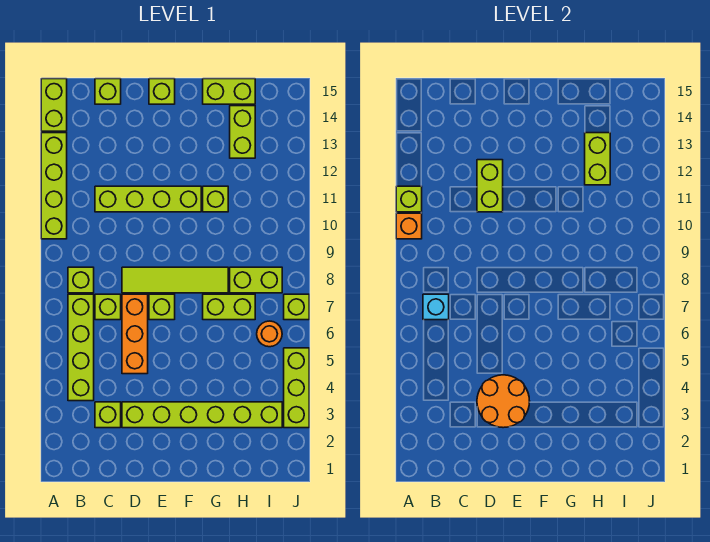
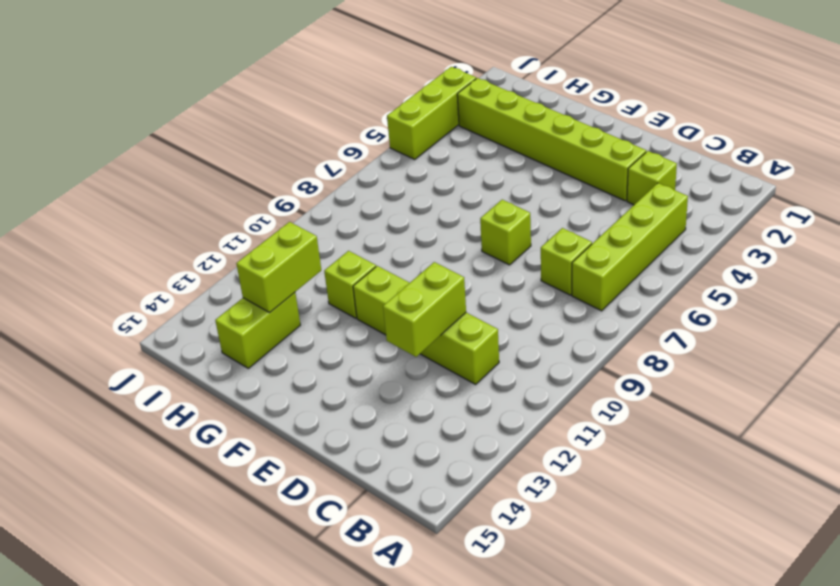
none -> lime brick A10:A13 level 1
none -> lime brick A14:A15 level 1
none -> lime brick B8 level 1

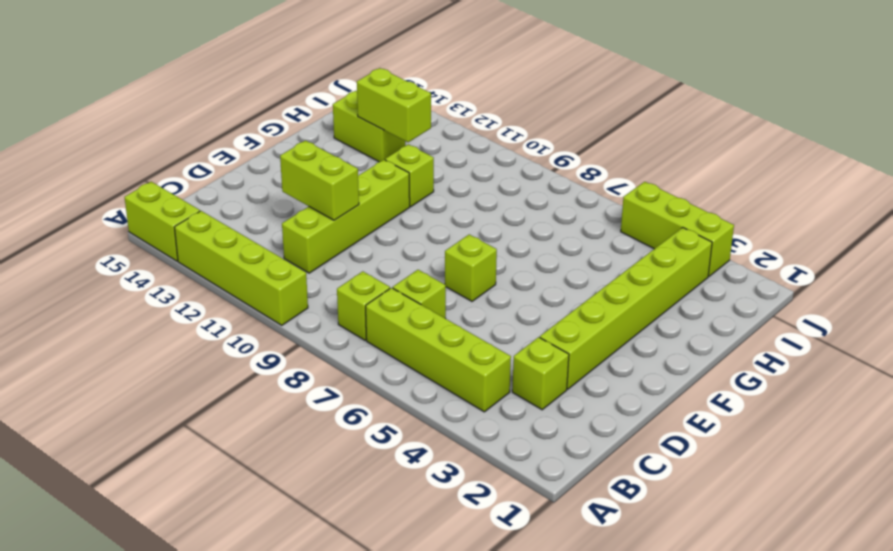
none -> lime brick C15 level 1
none -> orange brick D5:D7 level 1
none -> lime tile D8:G8 level 1

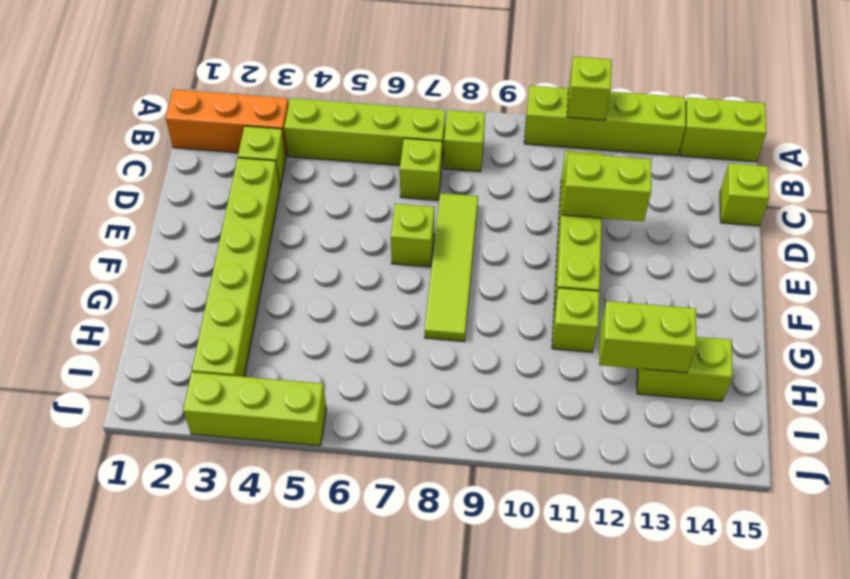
orange brick B1:B3 level 1 -> orange brick D5:D7 level 1
none -> lime brick E15 level 1
none -> lime brick G7:H7 level 1
none -> lime brick G15:H15 level 1

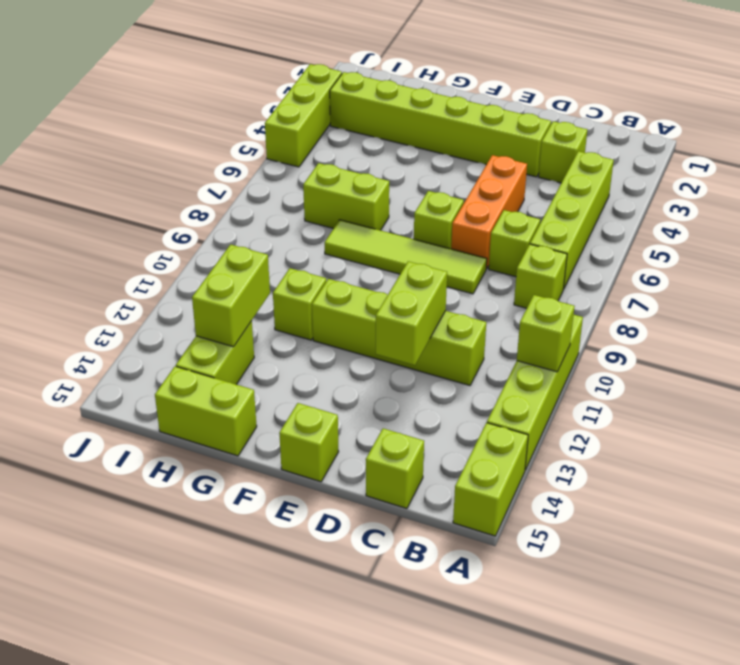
none -> lime brick H8:I8 level 1
none -> orange round brick I6 level 1
none -> lime brick J7 level 1

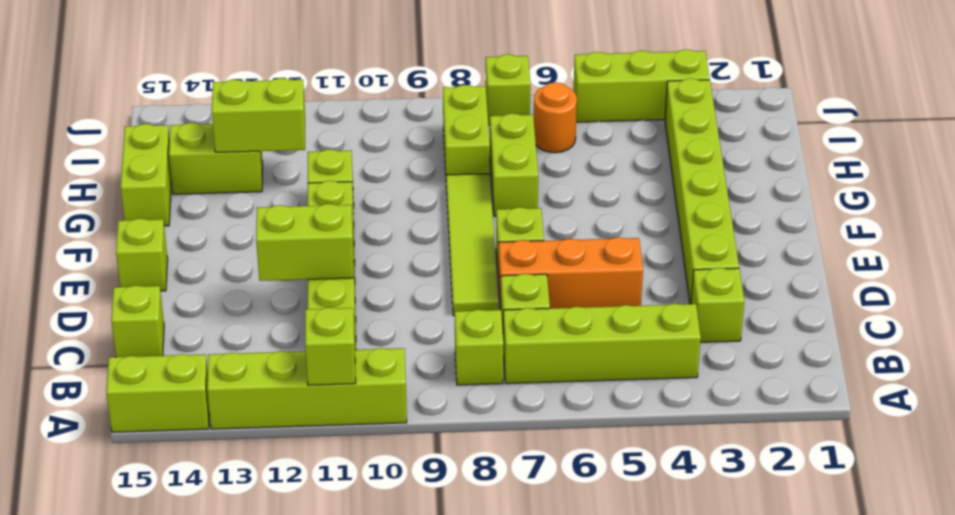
none -> orange brick A10 level 2
none -> cyan brick B7 level 2
none -> orange round brick D3:E4 level 2

